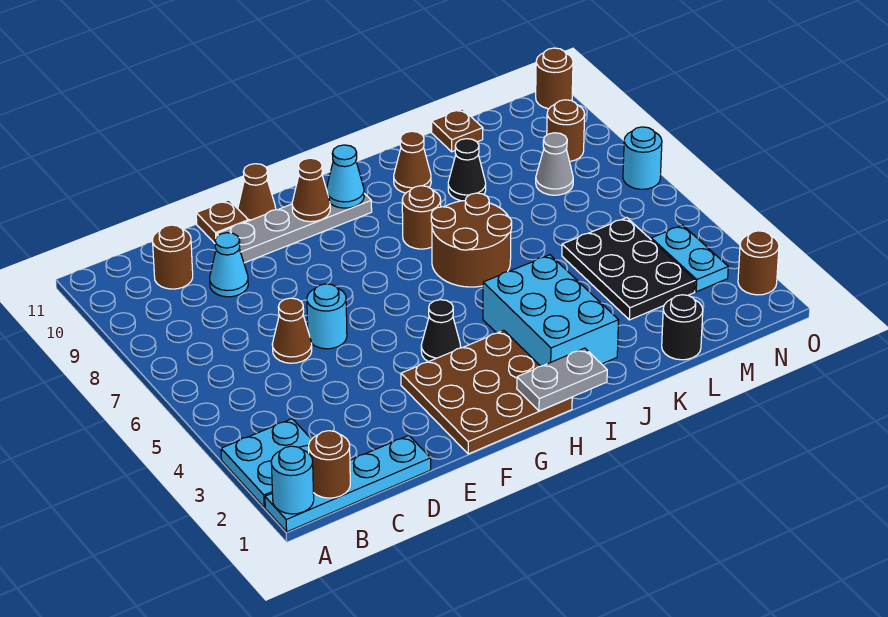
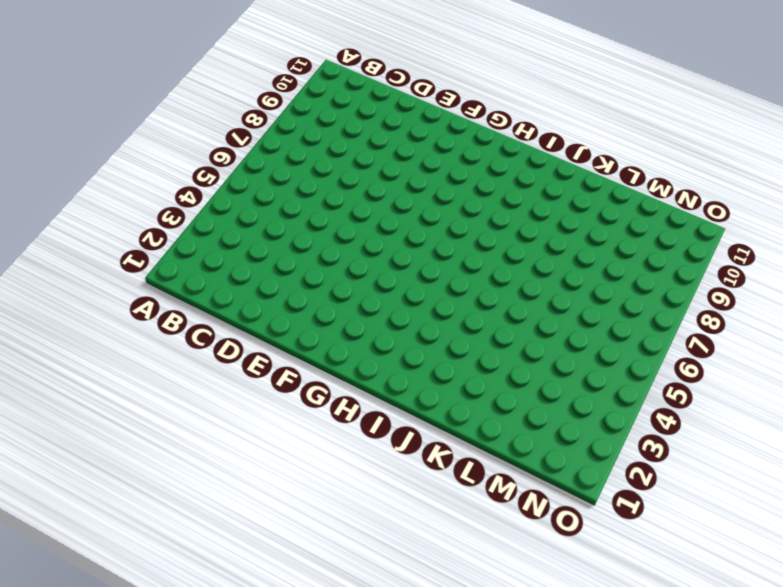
none -> cyan plate A1:D1 level 1
none -> cyan plate A2:B3 level 1
none -> brown round brick C10 level 1
none -> brown cone D6 level 1

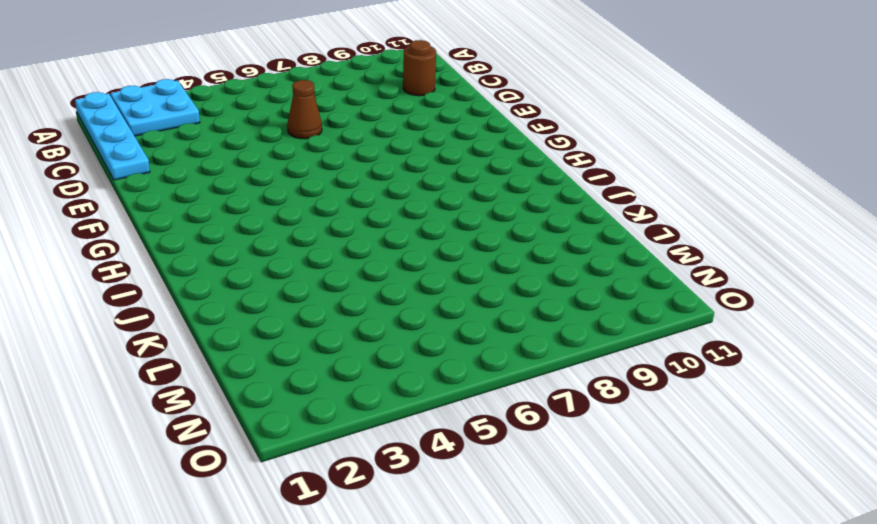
none -> cyan cone D9 level 1
none -> cyan round brick E6 level 1
none -> grey plate E10:H10 level 1
none -> brown plate E11 level 1

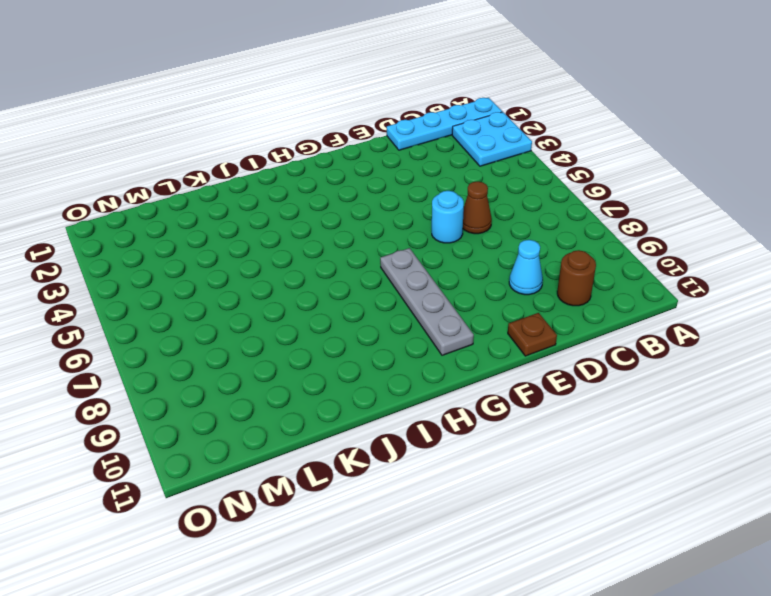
grey plate G7:G10 level 1 -> grey plate E10:H10 level 1
none -> brown plate F1:H3 level 1
none -> brown cone F11 level 1
none -> black cone G4 level 1
none -> cyan brick I2:J4 level 1

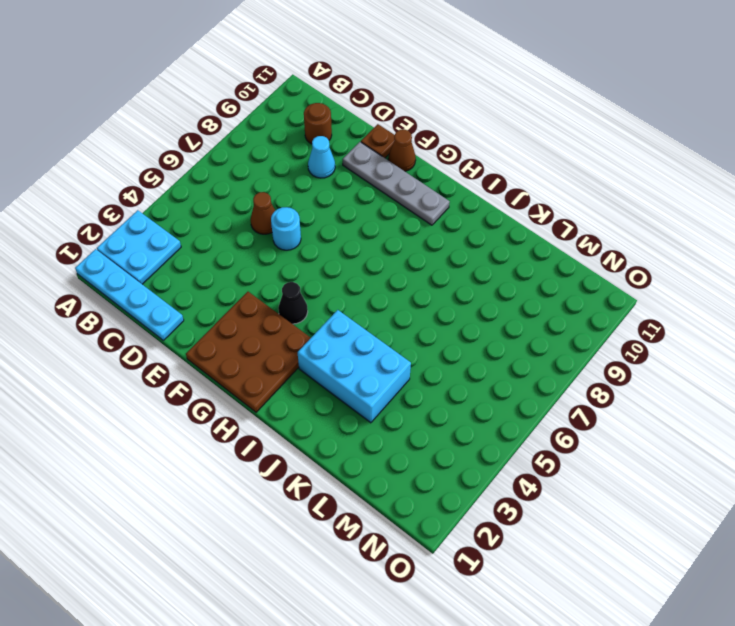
cyan brick I3:K4 level 1 -> cyan brick I2:J4 level 1
none -> brown round brick I6:J7 level 1
none -> brown round brick I8 level 1
none -> brown cone J10 level 1
none -> black cone K9 level 1

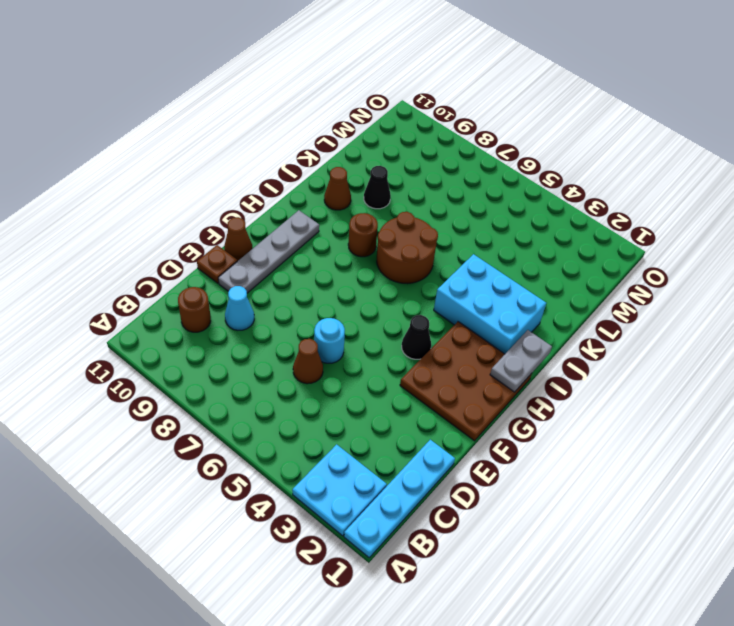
none -> black round brick L1 level 1
none -> black plate L3:M5 level 1
none -> brown plate L11 level 1
none -> grey cone M8 level 1

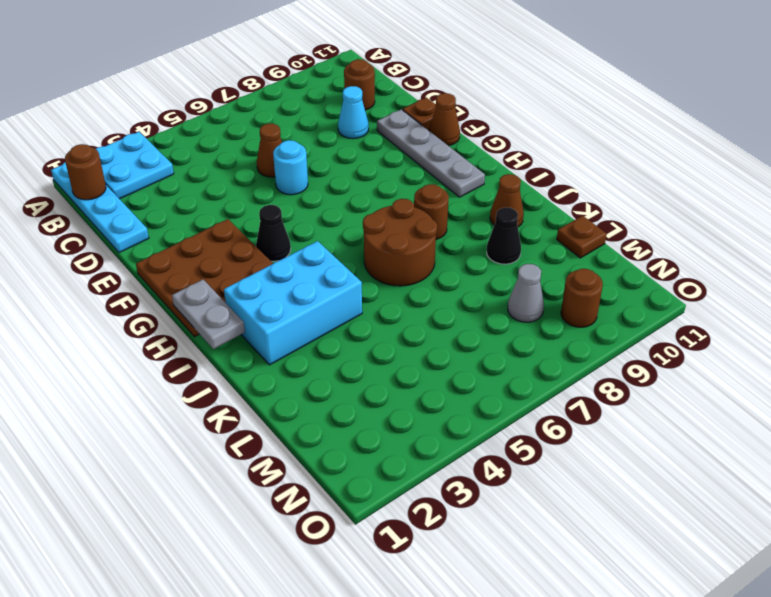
none -> black round brick L1 level 1
none -> black plate L3:M5 level 1
none -> cyan plate N3:N4 level 1
none -> brown round brick O2 level 1

